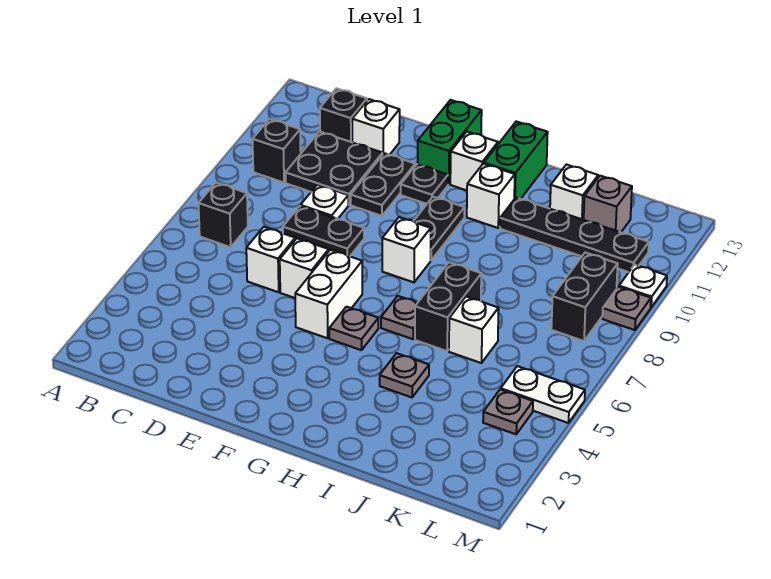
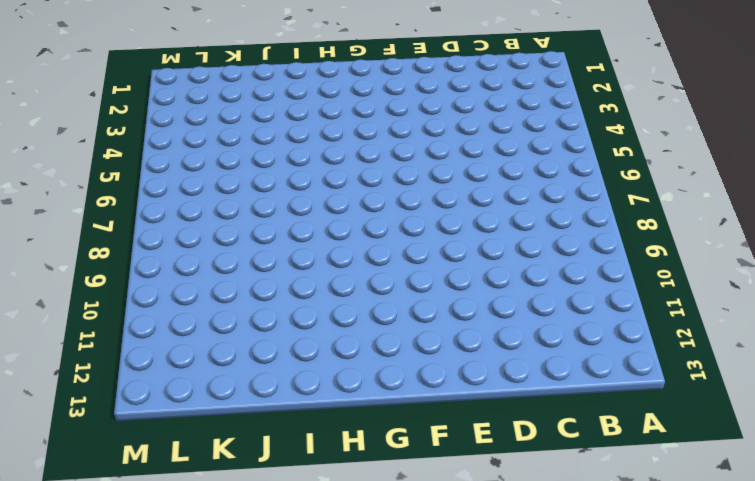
none -> black brick B7 level 1
none -> black brick B10 level 1
none -> black plate C10:D11 level 1
none -> black brick C12 level 1

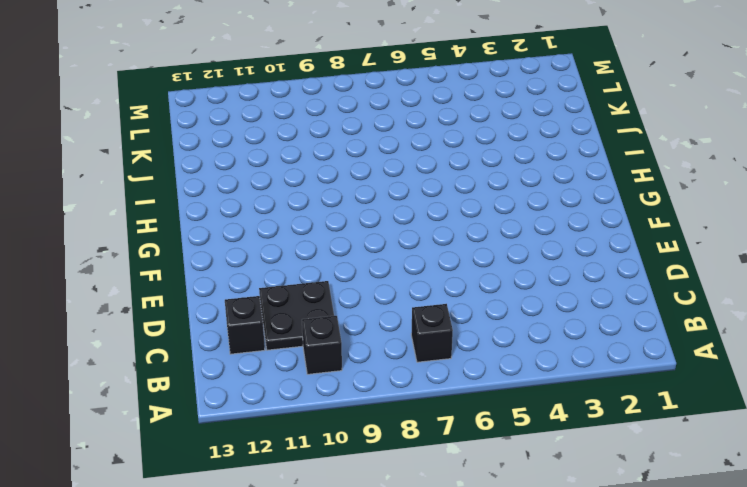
none -> white brick D6 level 1
none -> black plate D8:E8 level 1
none -> white plate D9 level 1
none -> white brick D12 level 1

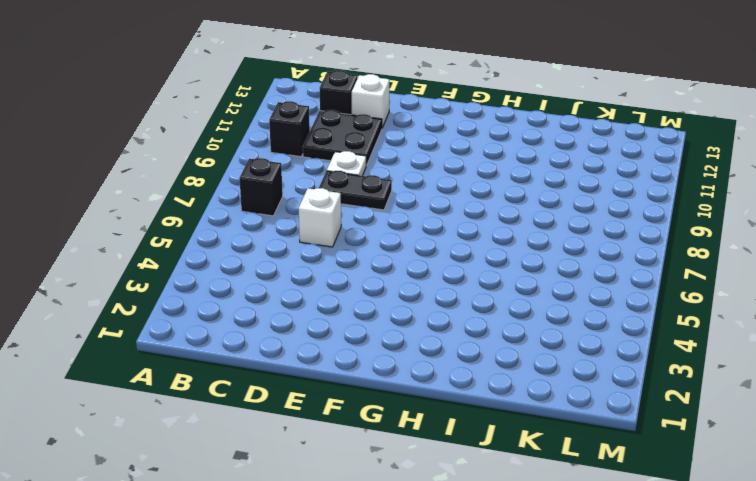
none -> white brick E6 level 1
none -> black plate E10:E11 level 1
none -> white brick F5:F6 level 1
none -> black plate F11 level 1

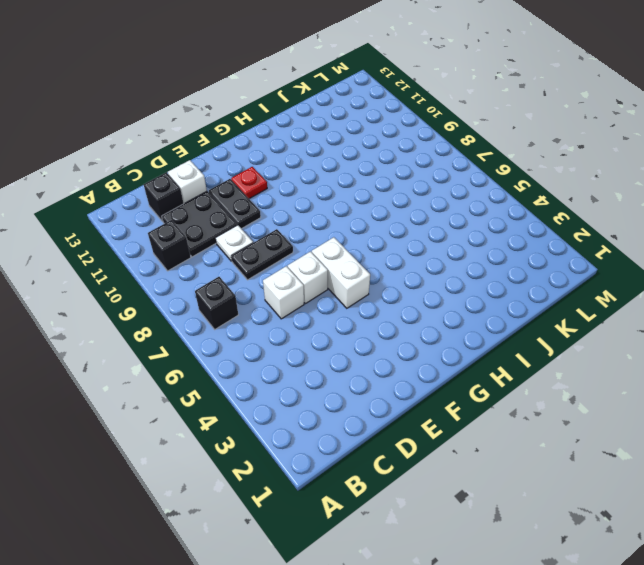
red plate F11 level 1 -> black plate F11 level 1
none -> green brick F12:F13 level 1
none -> grey plate G5 level 1
none -> white brick G8 level 1
none -> black plate G9:G10 level 1

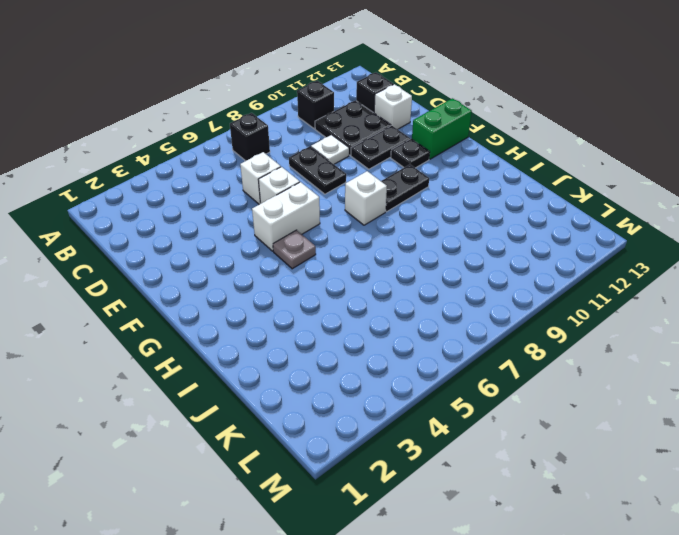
none -> white brick G12 level 1
none -> grey plate H6 level 1
none -> white brick H11 level 1
none -> green brick H12:H13 level 1

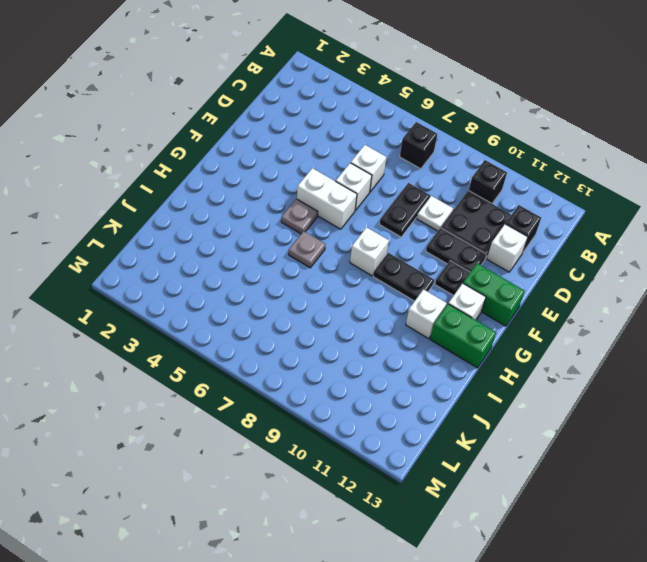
none -> grey plate I4 level 1
none -> black brick I6:I7 level 1
none -> black plate I11:L11 level 1
none -> white brick J6 level 1

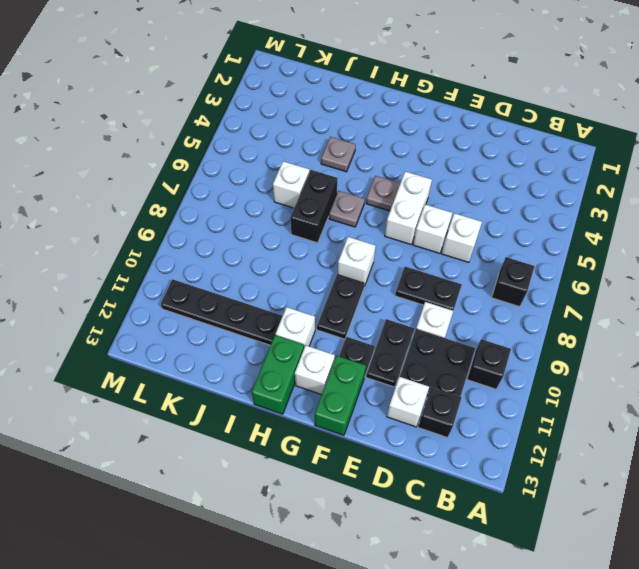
none -> white brick J12 level 1
none -> grey brick K12 level 1
none -> grey plate L4 level 1
none -> white plate L5:M5 level 1

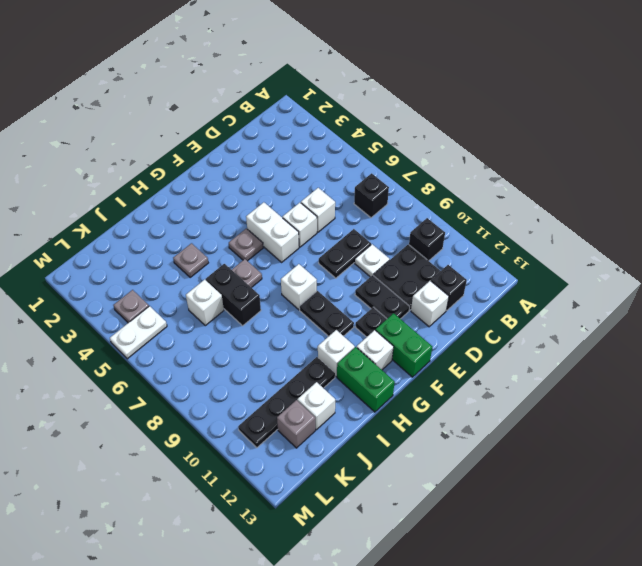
none -> black brick L8:L9 level 1
none -> grey plate M9 level 1
none -> white plate M10 level 1

